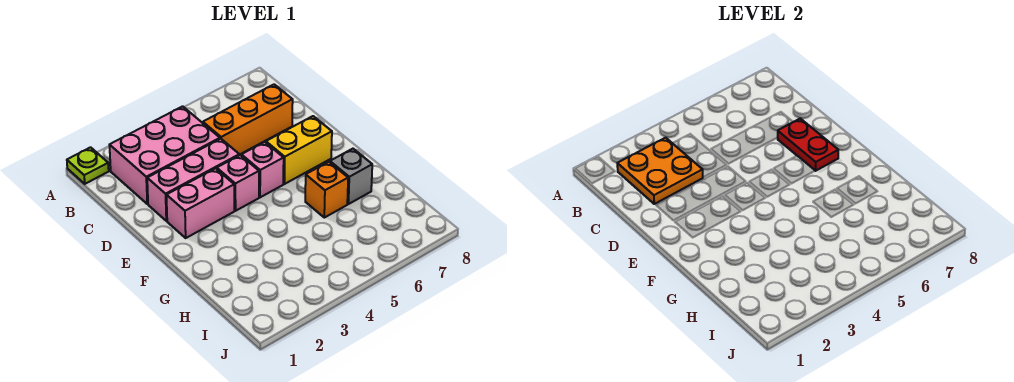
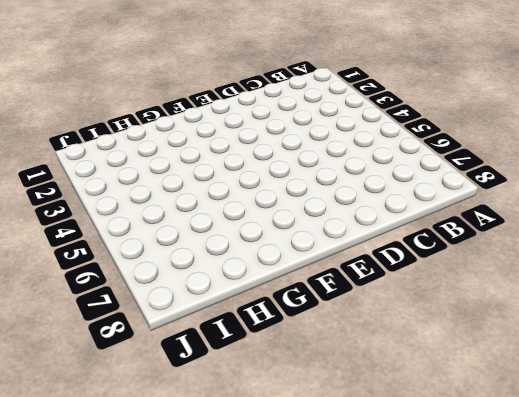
none -> lime plate A1 level 1
none -> pink brick B2:C4 level 1
none -> orange brick C5:C7 level 1

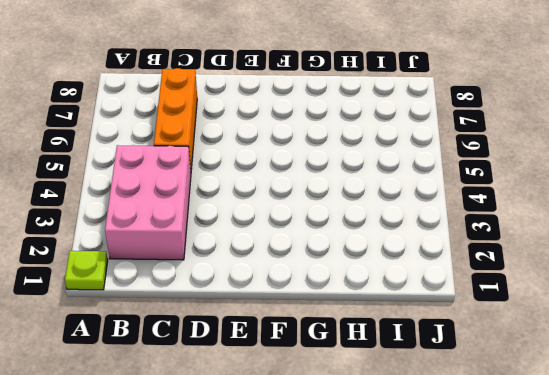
none -> pink brick D2:D4 level 1
none -> pink brick E2:E3 level 1
none -> pink brick E4 level 1

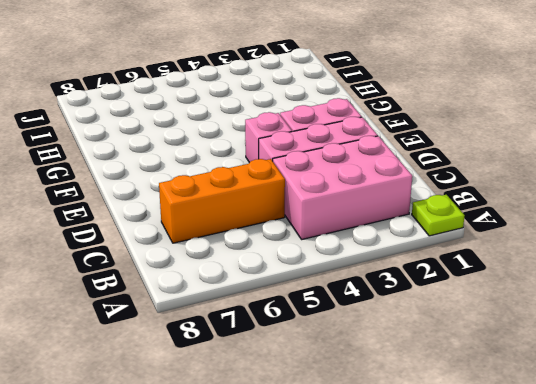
none -> pink brick E5 level 1
none -> yellow brick E6:E7 level 1
none -> orange brick G6 level 1

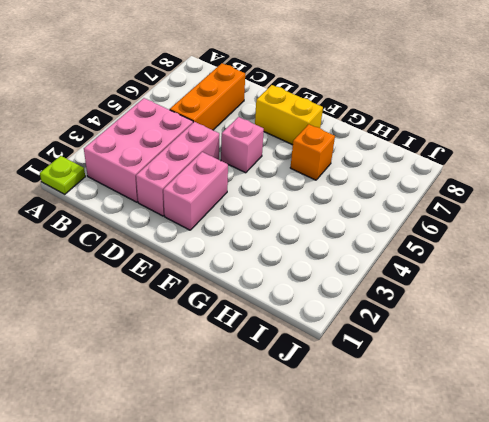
yellow brick E7:F7 level 1 -> yellow brick E6:E7 level 1
none -> pink brick E4 level 1
none -> grey brick G7 level 1
none -> orange plate B2:C3 level 2

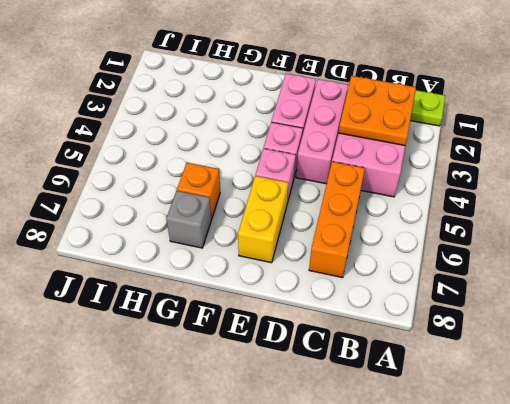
none -> red plate D7:E7 level 2

